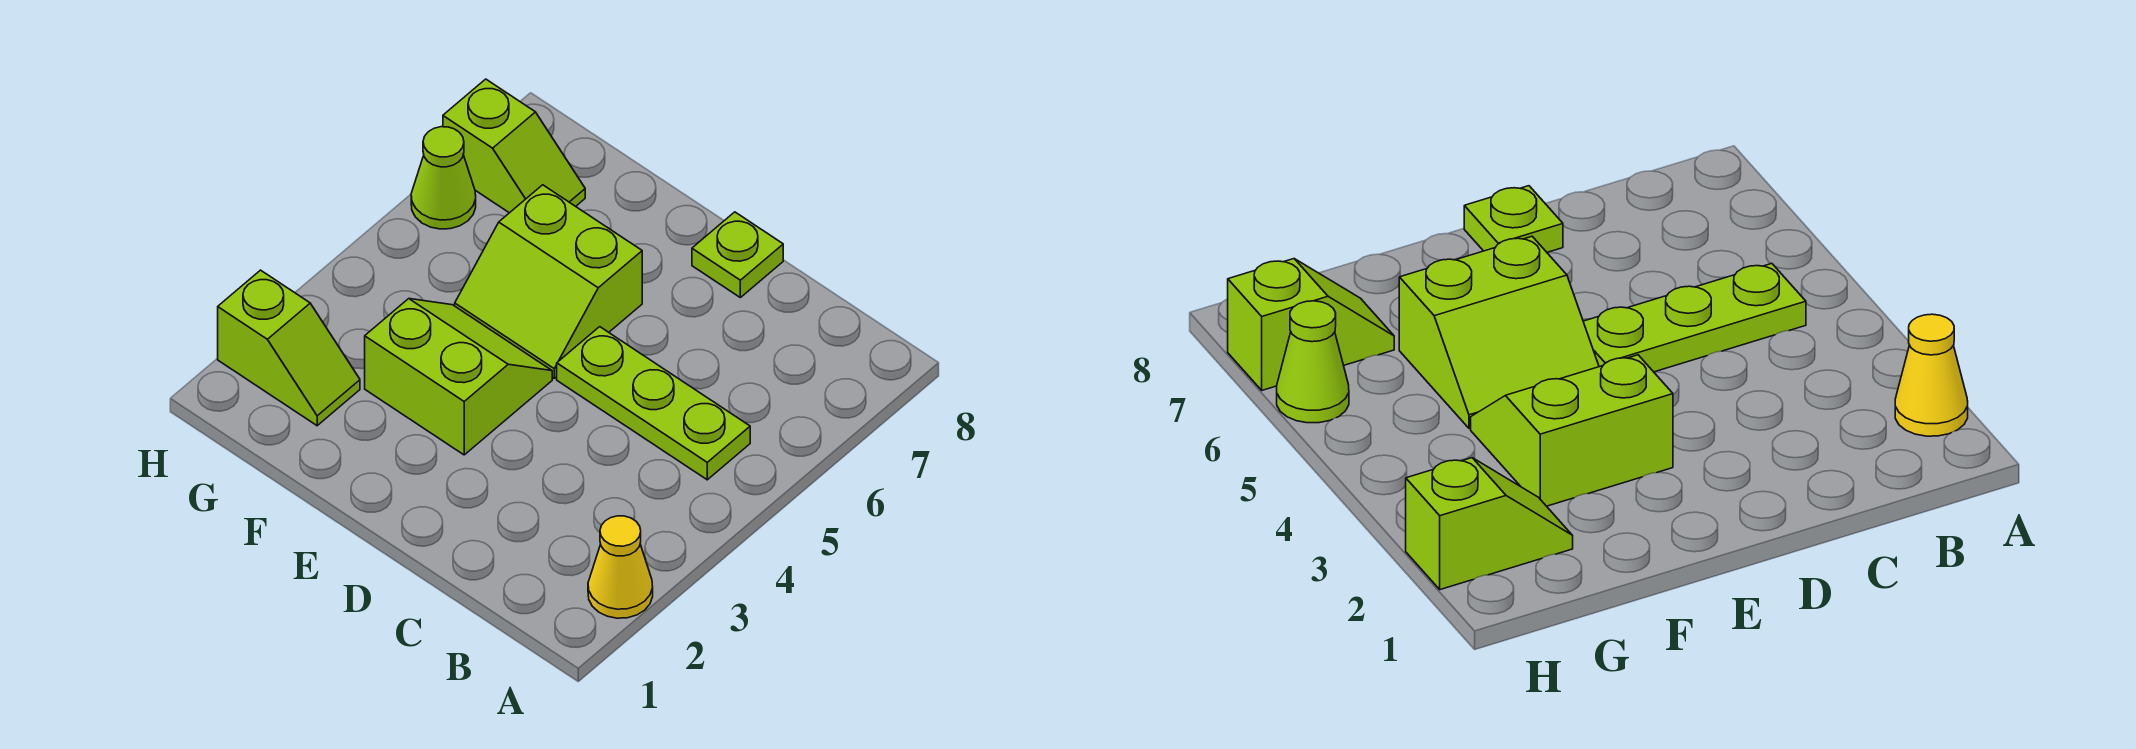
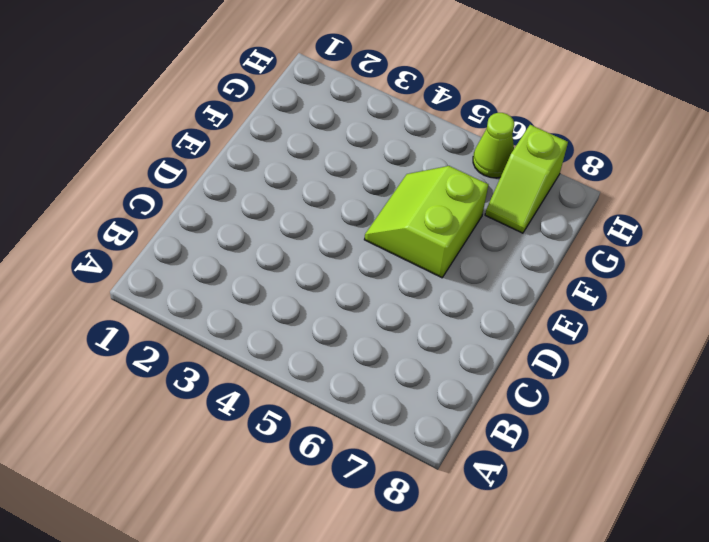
none -> yellow cone A2 level 1
none -> lime plate B5:D5 level 1

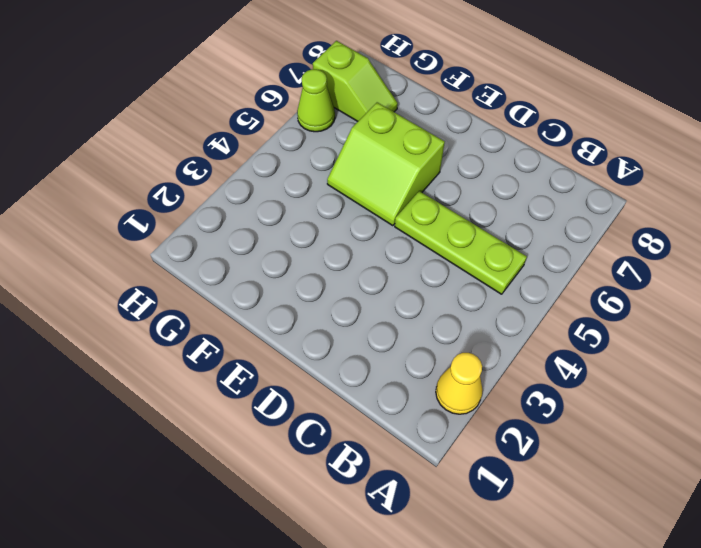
none -> lime plate D8 level 1
none -> lime slope E3:F4 level 1 top 3

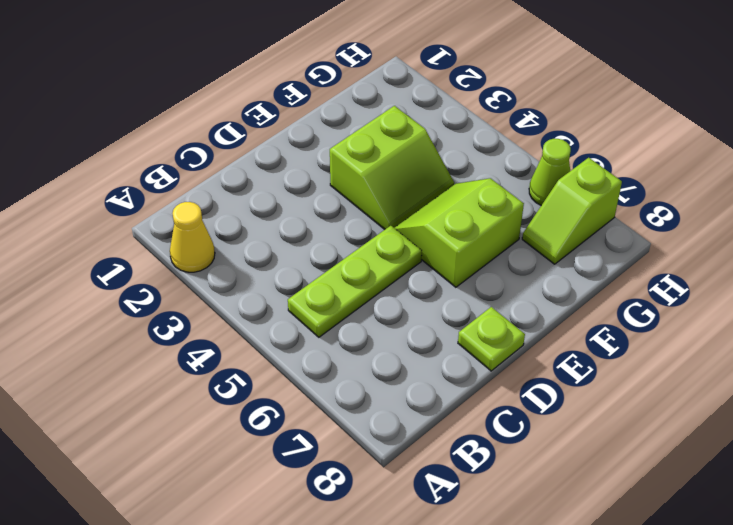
none -> lime slope G2:H2 level 1 top H

